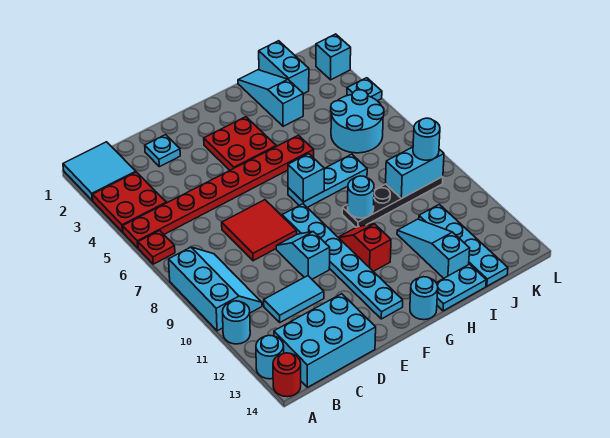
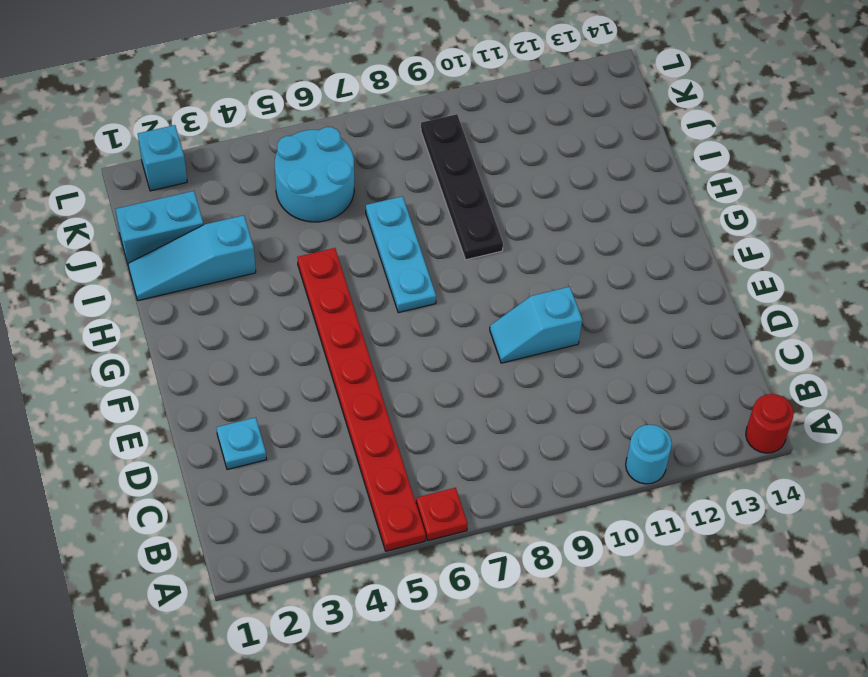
none -> cyan tile A1:B2 level 1
none -> red plate A3:B4 level 1
none -> cyan slope A8:B10 level 1 top A
none -> cyan round brick A13 level 1

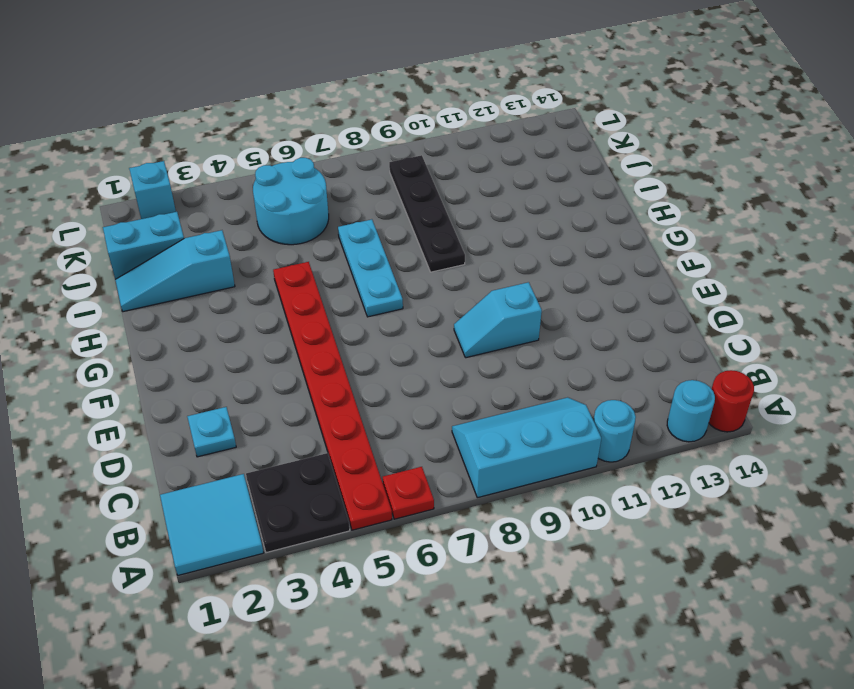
black plate A3:B4 level 1 -> red plate A3:B4 level 1
none -> cyan brick B13:D14 level 1
none -> cyan tile C11:D11 level 1
none -> red tile D7:E8 level 1
none -> red plate F3:G4 level 1

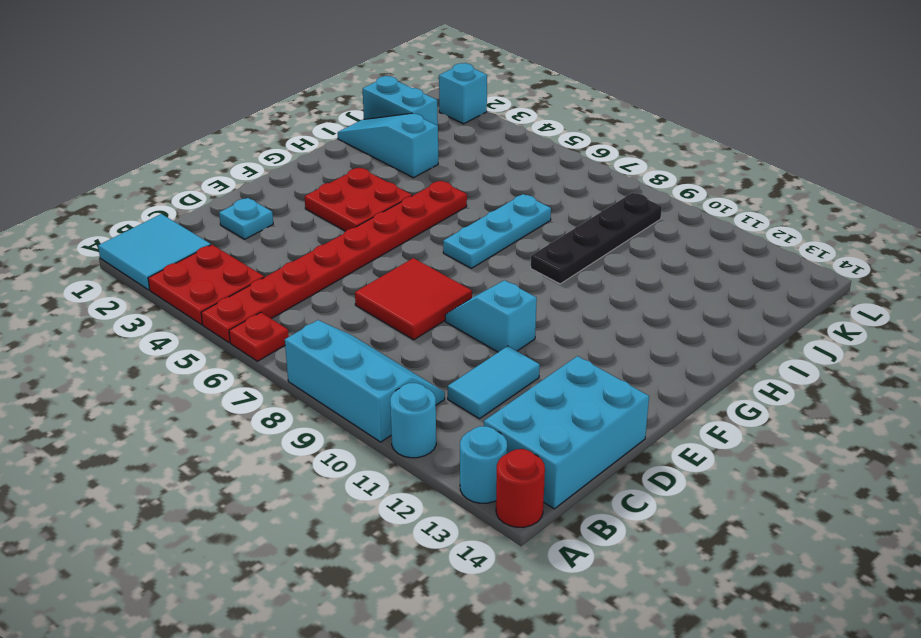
none -> cyan plate F8:F13 level 1
none -> red slope G10:G11 level 1 top 11
none -> cyan round brick G14 level 1
none -> cyan plate H14:I14 level 1

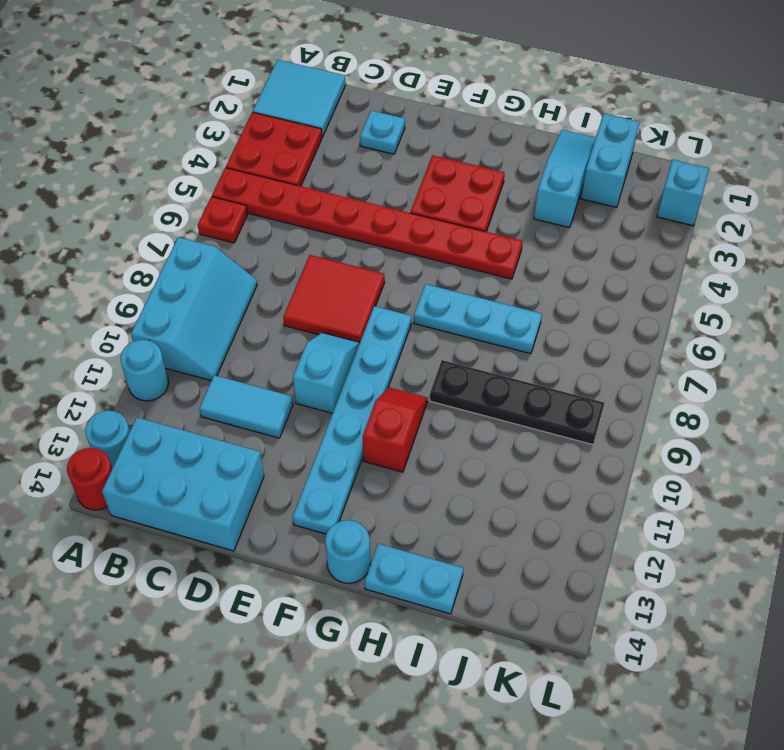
none -> cyan slope I11:I13 level 1 top 13
none -> cyan round brick J5:K6 level 1
none -> cyan plate J11:J14 level 1
none -> cyan plate L4 level 1

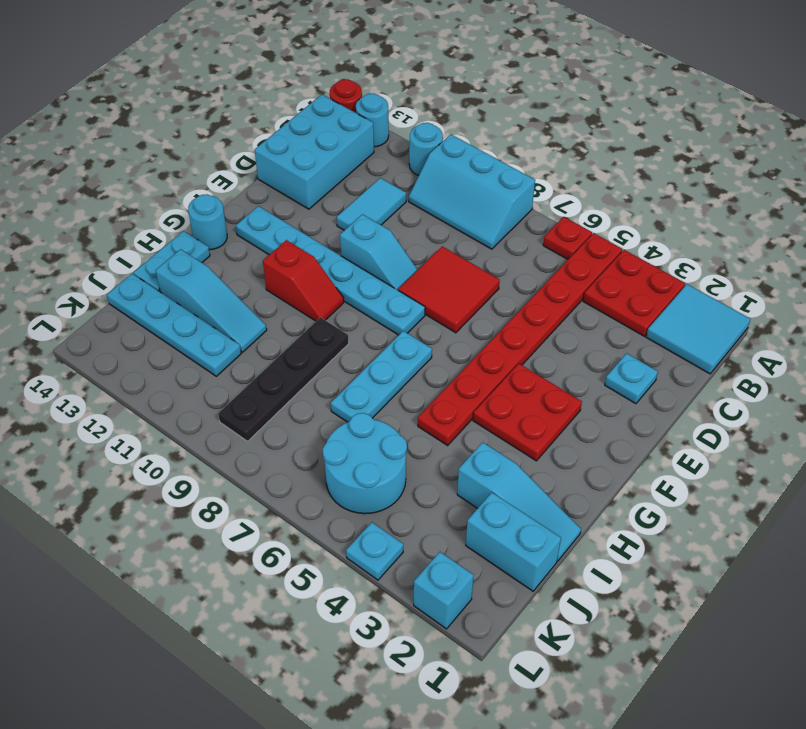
none -> cyan brick G7 level 2
none -> cyan round brick H9 level 2
none -> cyan brick J9:K9 level 2
none -> cyan round brick K9 level 3

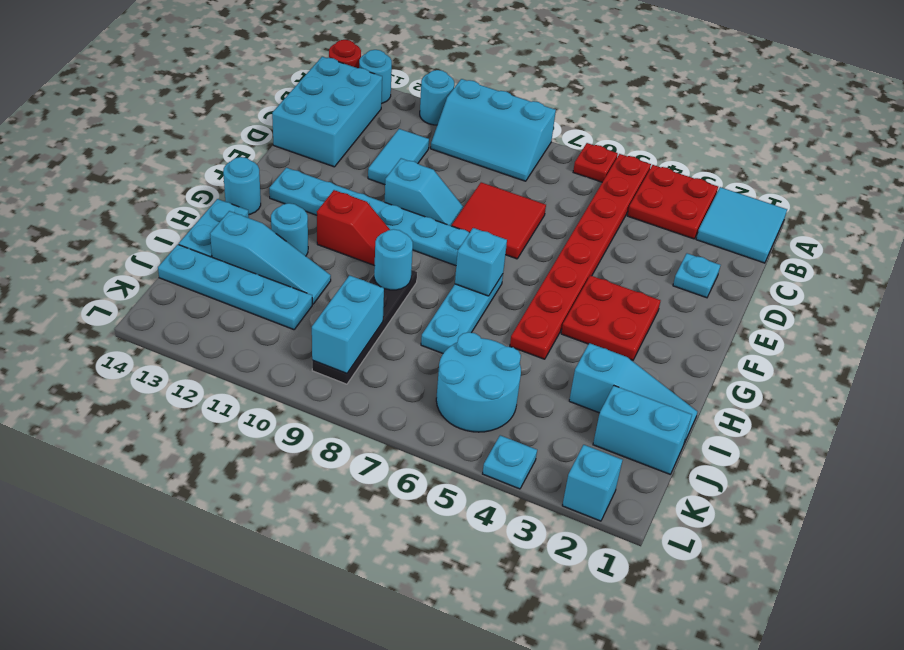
cyan round brick H12 level 1 -> cyan round brick K9 level 3

